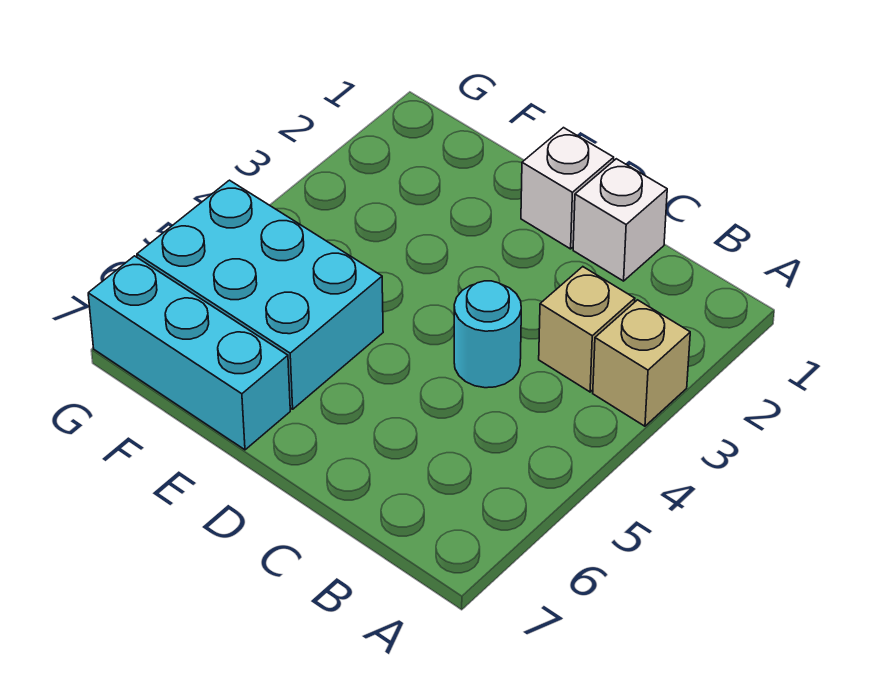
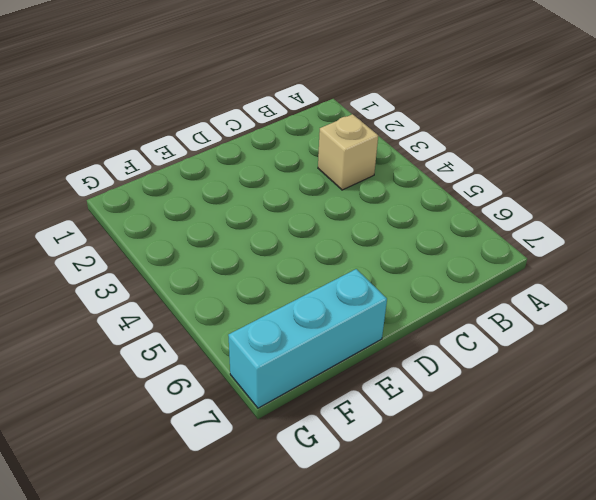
none -> tan brick A3 level 1
none -> white brick C1 level 1

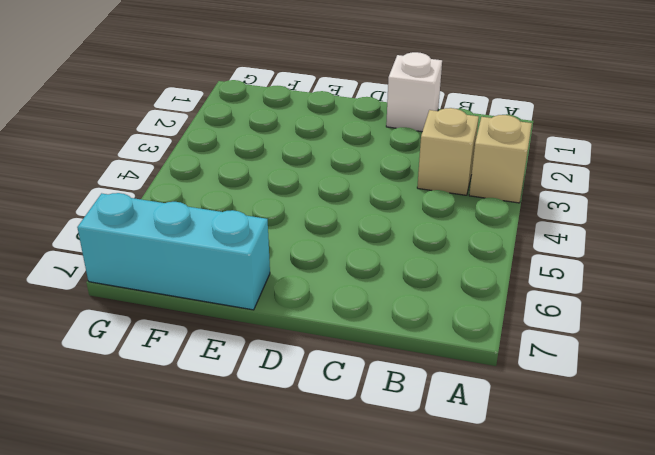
none -> cyan round brick C4 level 1
none -> white brick D1 level 1

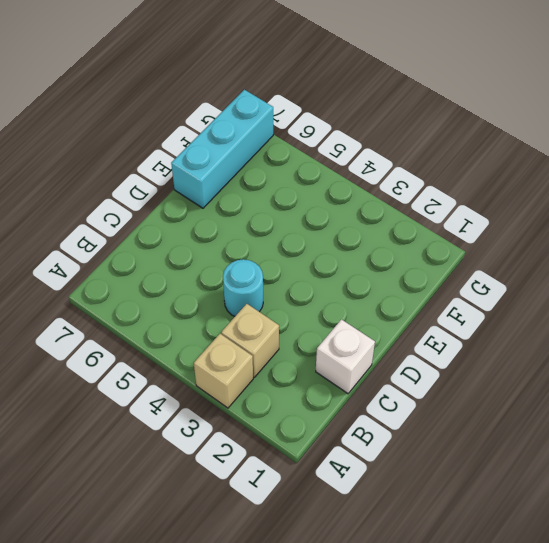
none -> white brick D1 level 1
none -> cyan brick E5:G6 level 1

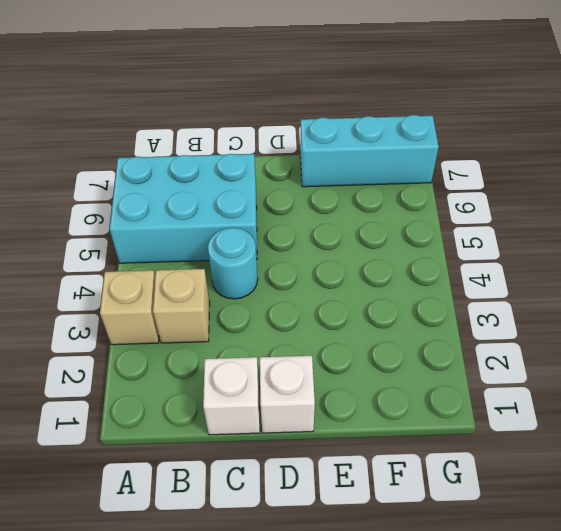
cyan brick A5:C6 level 1 -> cyan brick E5:G6 level 1

